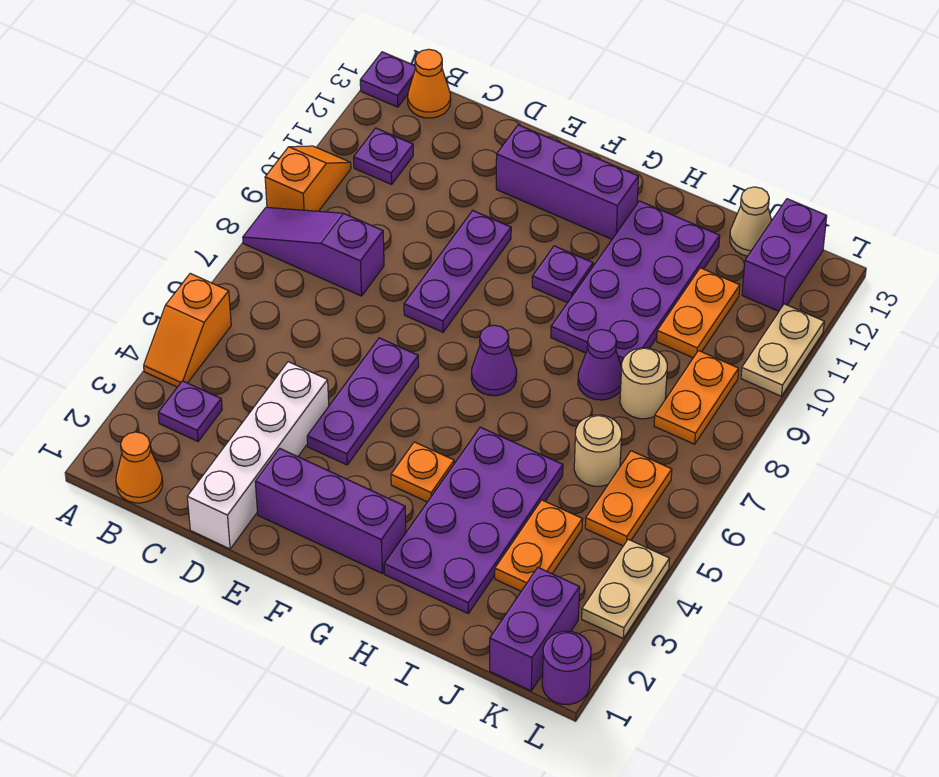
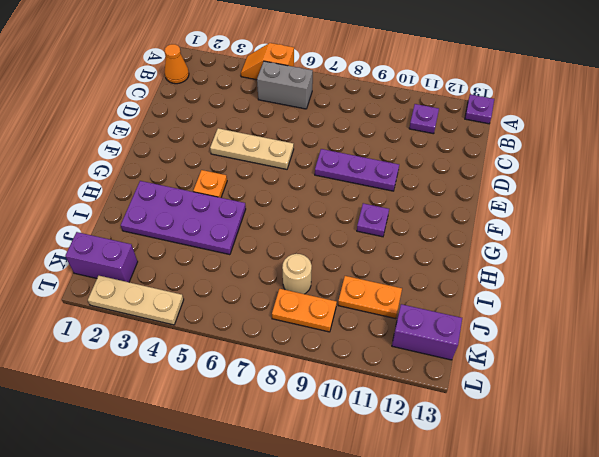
grey brick B5:B6 level 1 -> none
tan plate E4:E6 level 1 -> purple plate E4:E6 level 1
tan plate L2:L4 level 1 -> tan plate L3:L4 level 1
none -> purple slope A8:C8 level 1 top C
none -> orange slope A9:A10 level 1 top 9
none -> purple plate B3 level 1
none -> orange cone B13 level 1

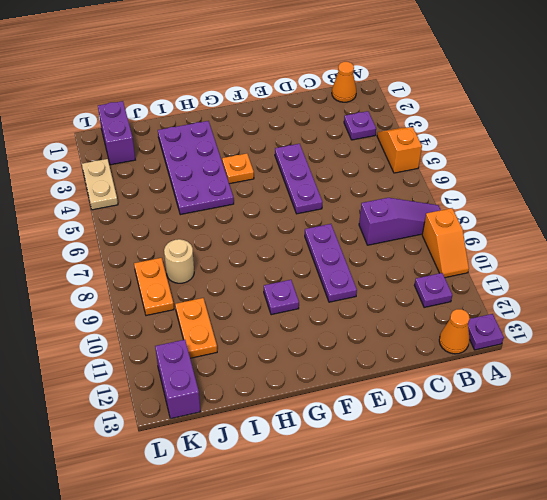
none -> white brick D1:D4 level 1
none -> purple brick E2:G2 level 1
none -> purple brick E12:G12 level 1
none -> purple cone G7 level 1

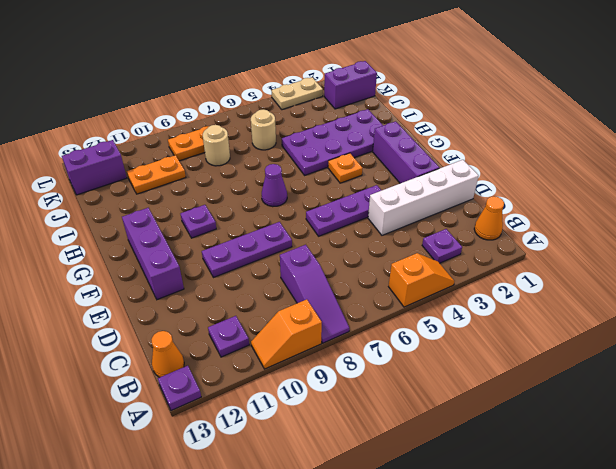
none -> purple plate H9:I12 level 1
none -> purple cone I8 level 1
none -> orange plate J3:J4 level 1
none -> tan cone J13 level 1

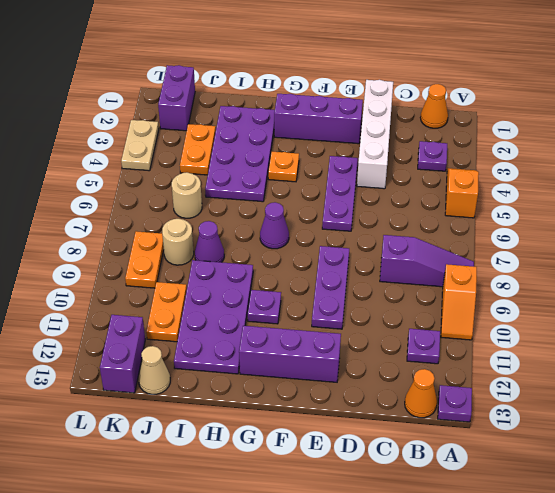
none -> orange plate K5:K6 level 1
none -> purple round brick L1 level 1
none -> tan plate L10:L11 level 1

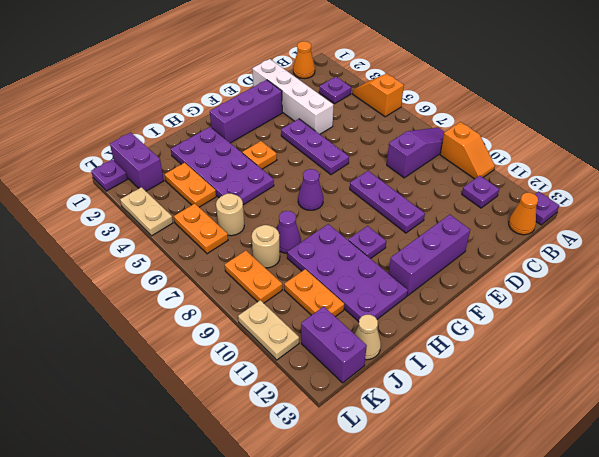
purple plate L1 level 1 -> purple round brick L1 level 1

